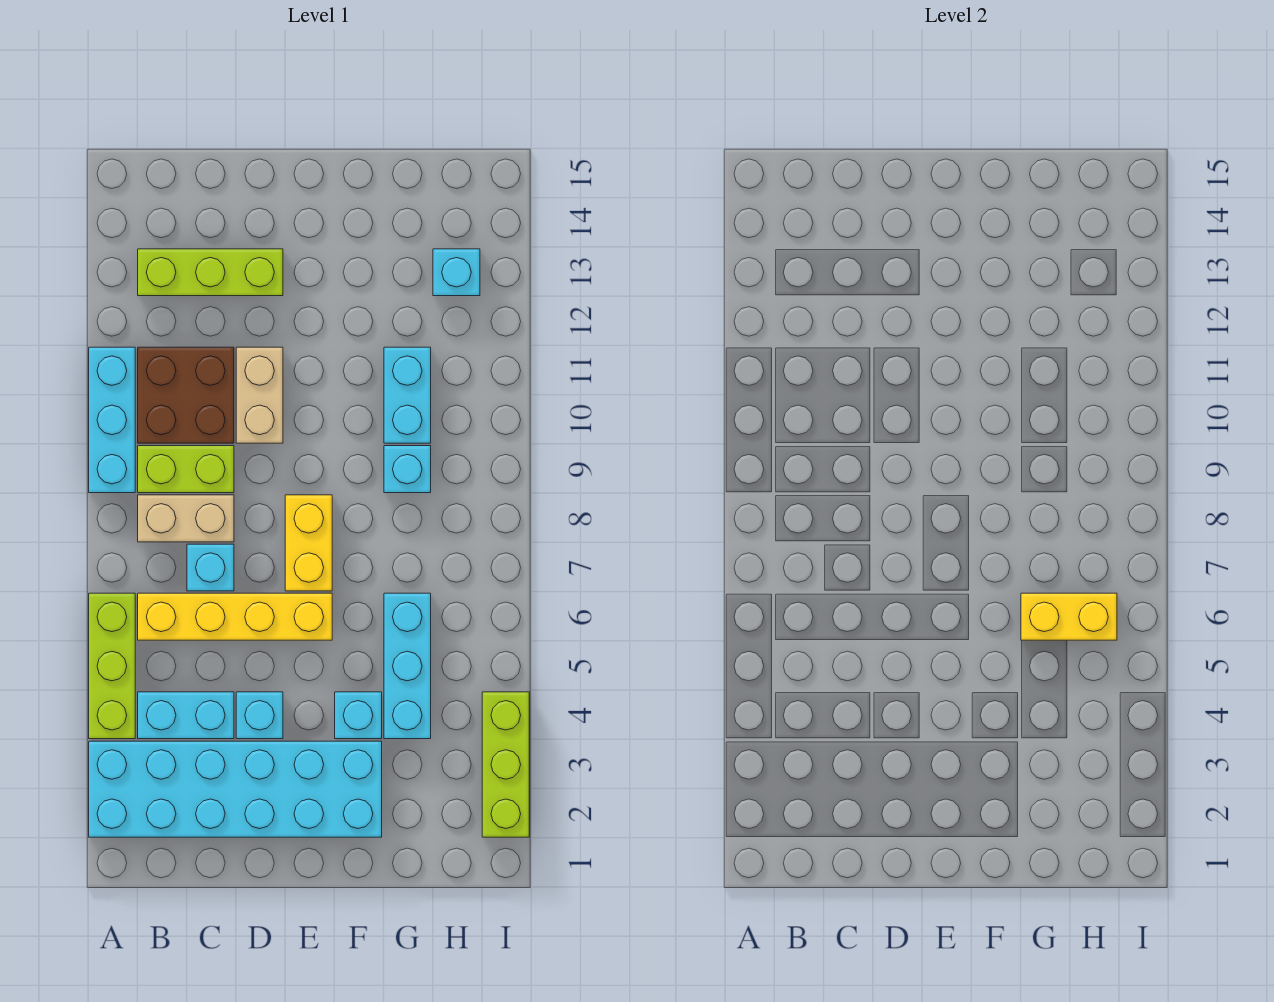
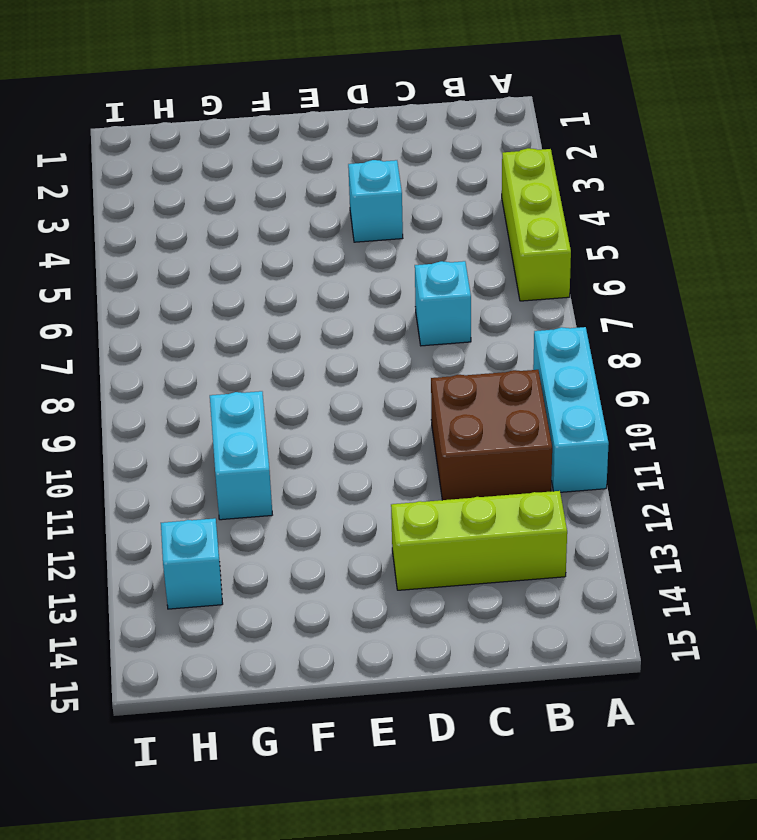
none -> cyan brick A2:F3 level 1
none -> cyan brick B4:C4 level 1
none -> yellow brick B6:E6 level 1

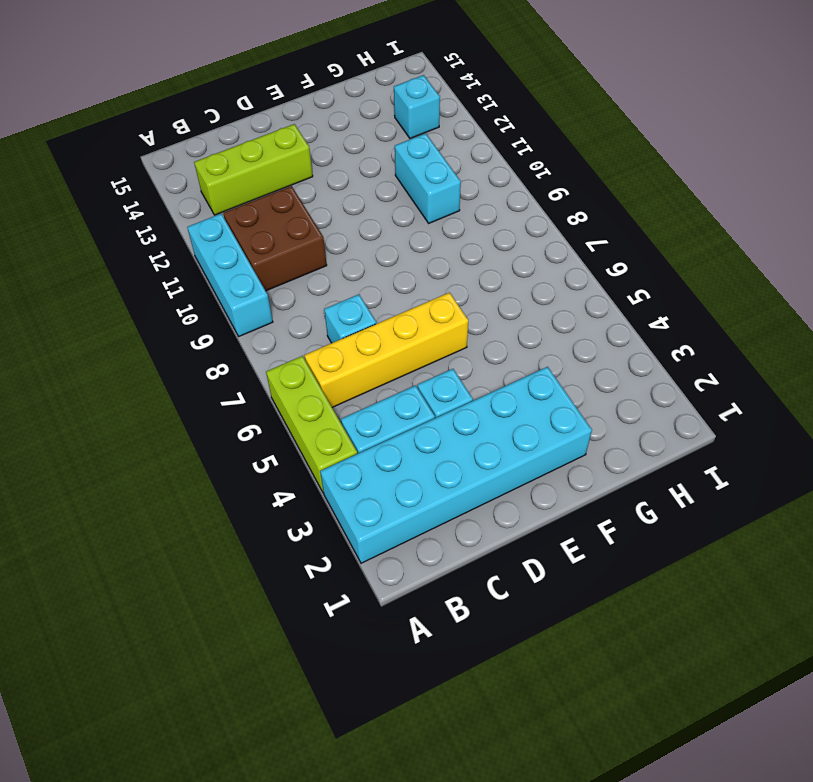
none -> tan brick B8:C8 level 1
none -> lime brick B9:C9 level 1
none -> tan brick D10:D11 level 1

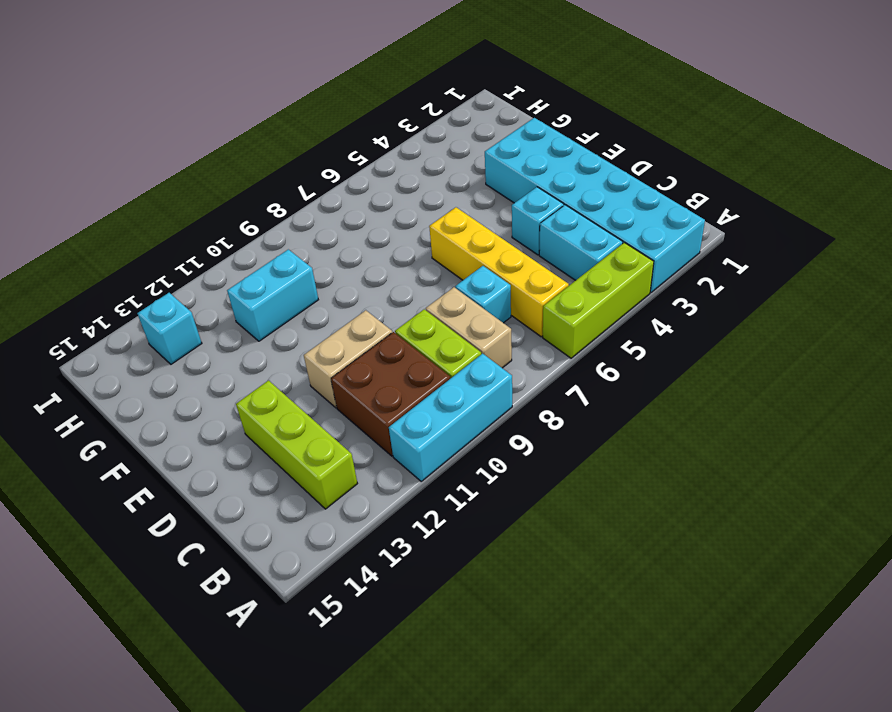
none -> yellow brick E7:E8 level 1
none -> cyan brick F4 level 1
none -> cyan brick G4:G6 level 1

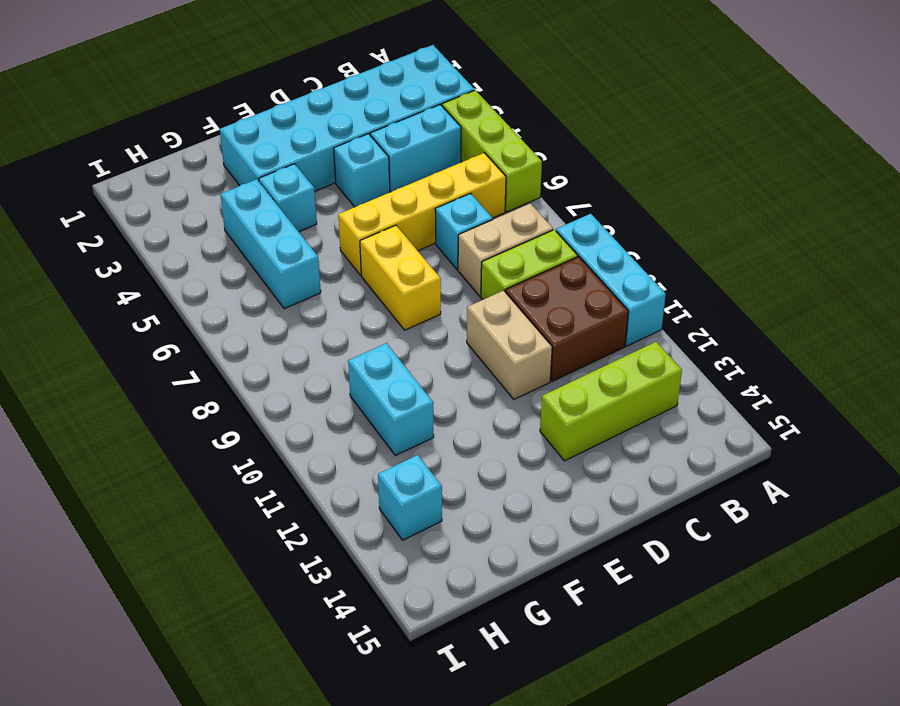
none -> cyan brick G9 level 1
none -> lime brick I2:I4 level 1
none -> yellow brick G6:H6 level 2

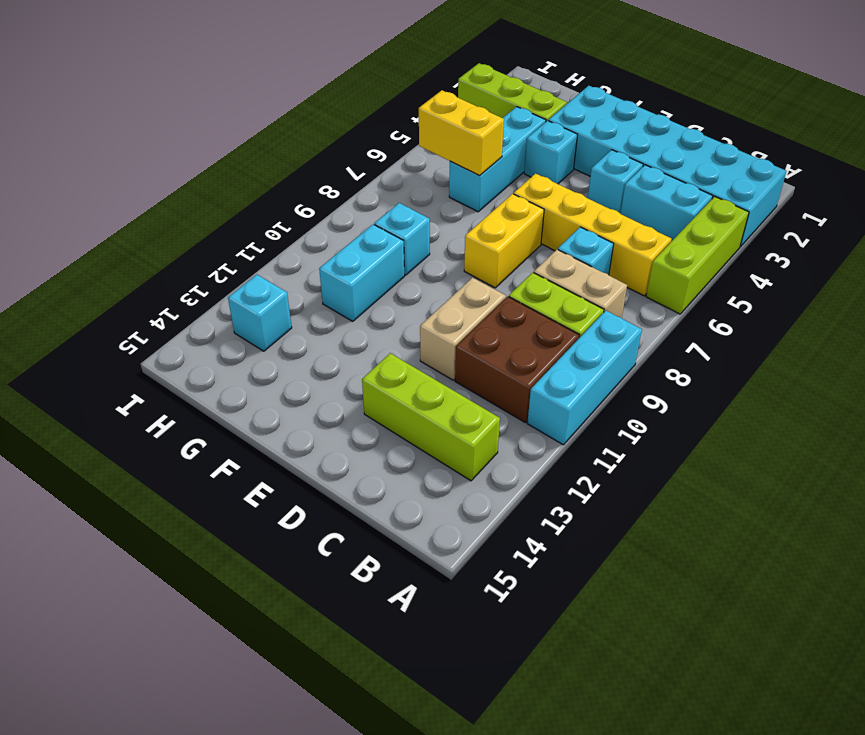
lime brick G3:I3 level 1 -> lime brick I2:I4 level 1

